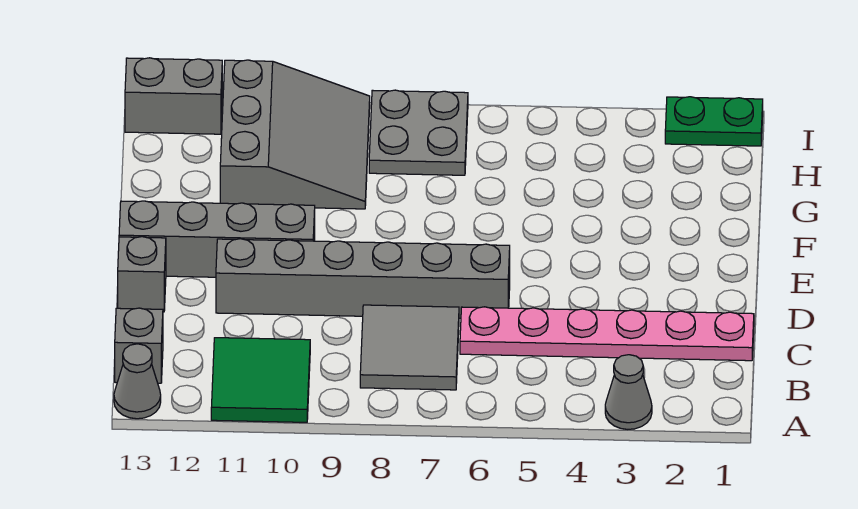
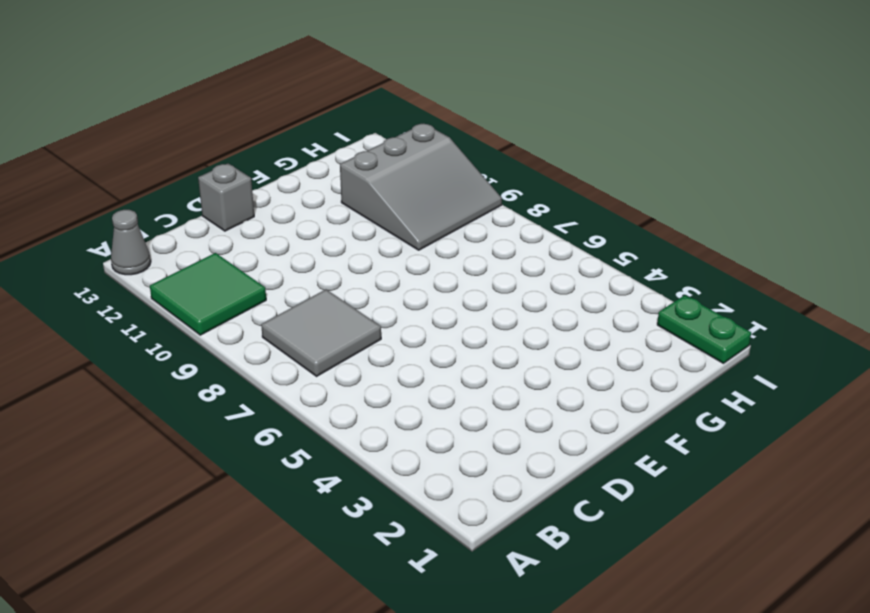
none -> grey cone A3 level 1
none -> grey brick B13 level 1
none -> pink plate C1:C6 level 1

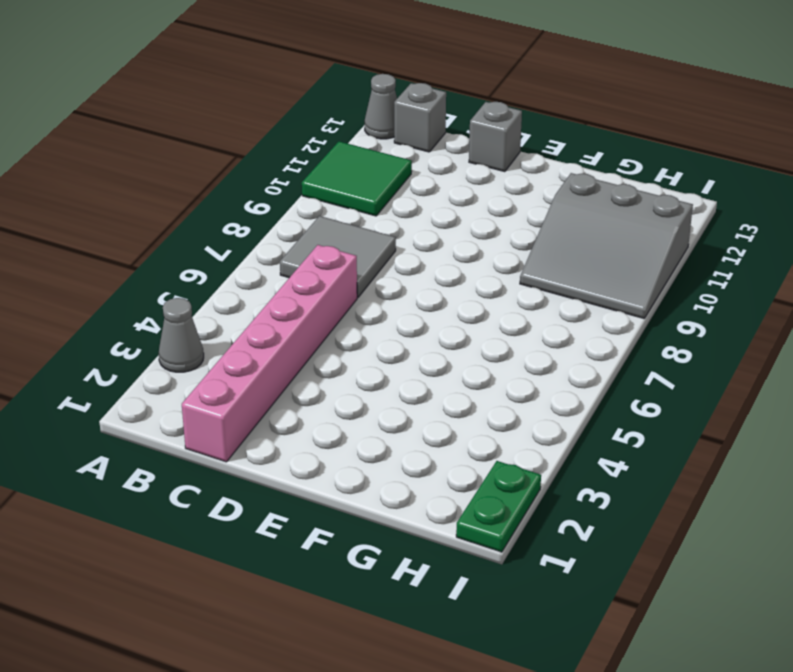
pink brick C1:C6 level 1 -> pink plate C1:C6 level 1
none -> grey brick D6:D11 level 1
none -> grey brick E10:E13 level 1
none -> grey plate H7:I8 level 1

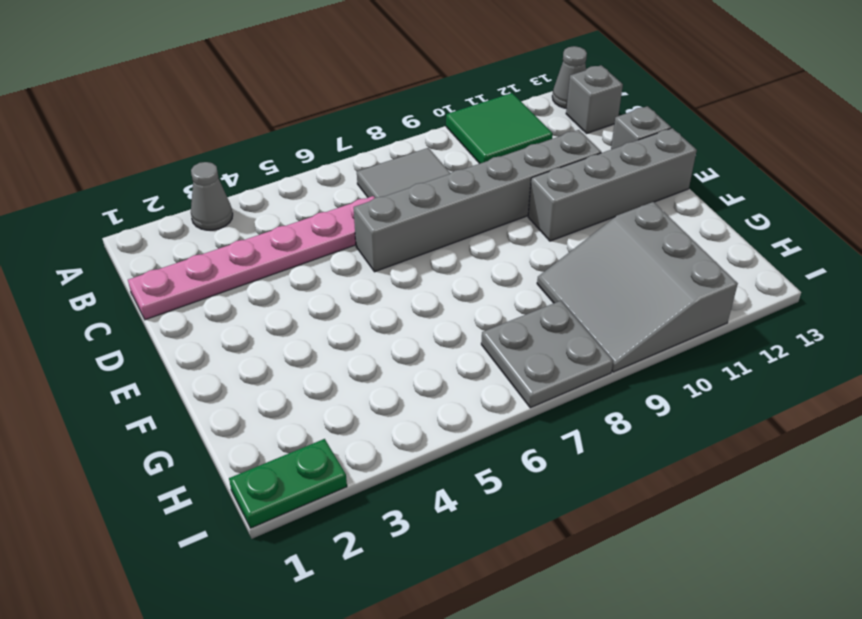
none -> grey brick I12:I13 level 1

